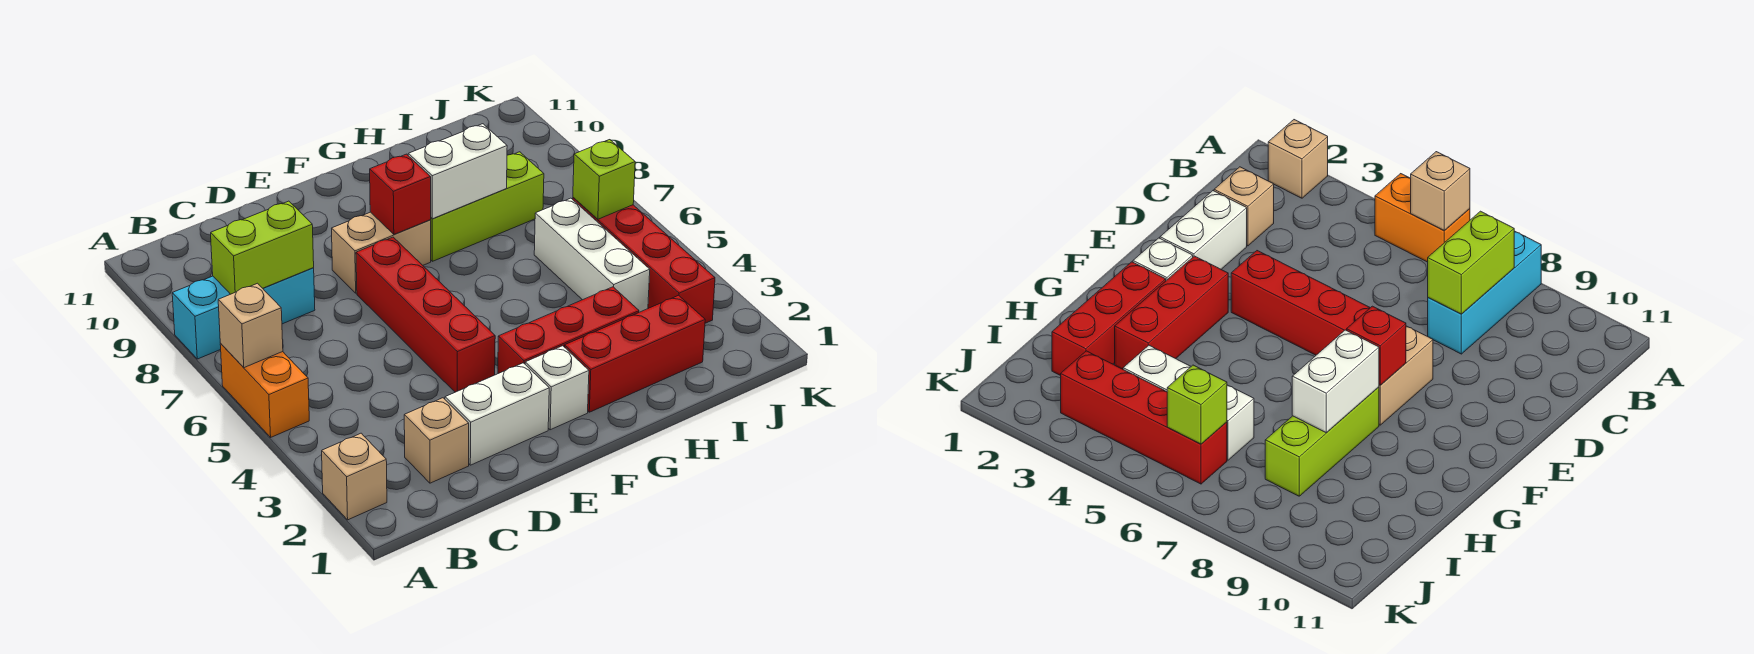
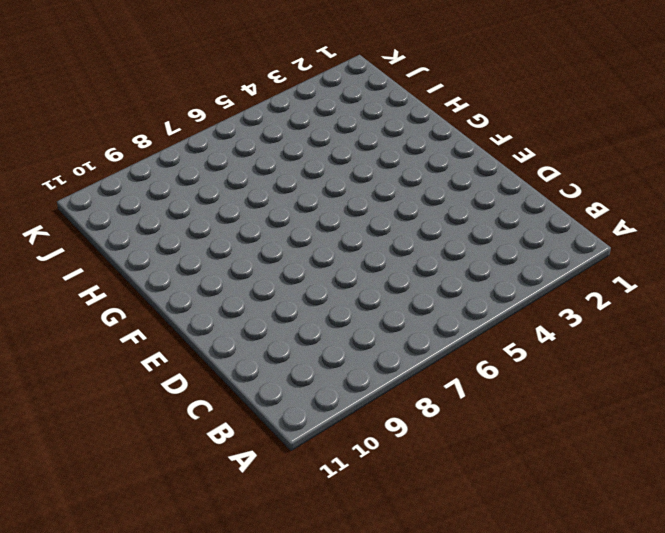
none -> tan brick A2 level 1
none -> orange brick A5:A6 level 1
none -> cyan brick A8:C8 level 1

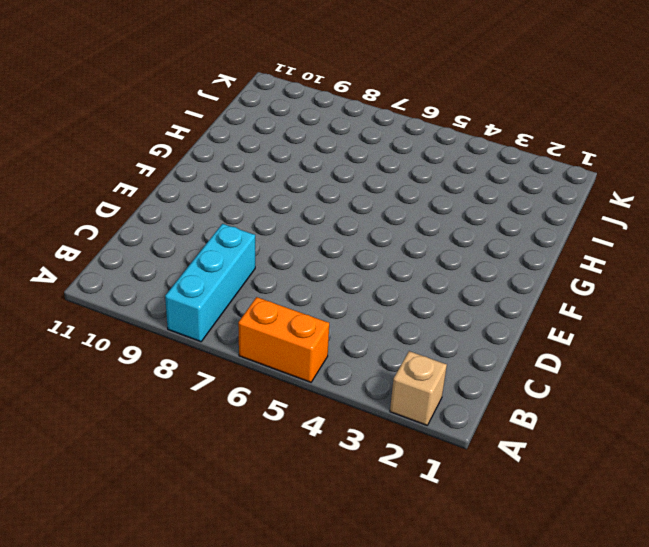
none -> tan brick C2 level 1
none -> white brick D2:E2 level 1
none -> red brick E4:E7 level 1

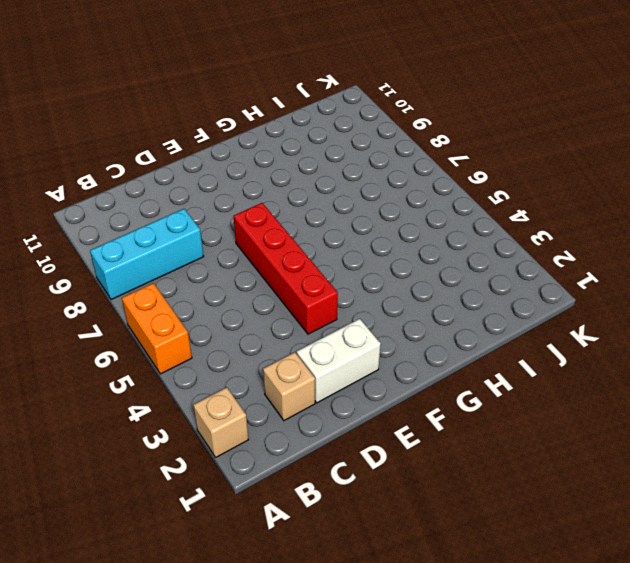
none -> tan brick E8:F8 level 1
none -> white brick F2 level 1
none -> red brick F3:H3 level 1

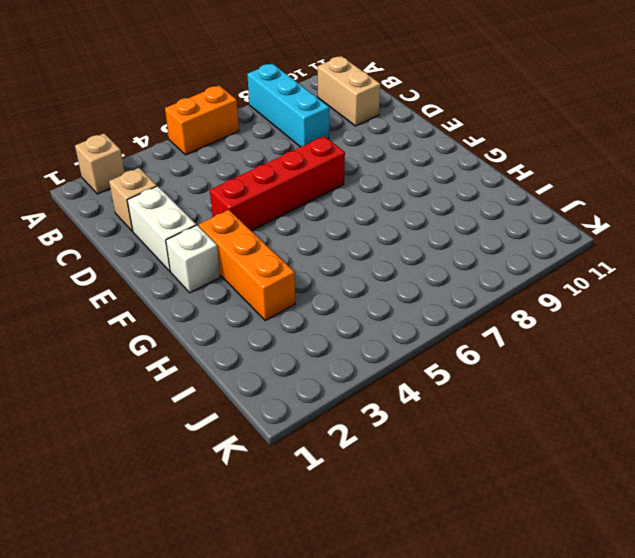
tan brick B10:C10 level 1 -> tan brick E8:F8 level 1
orange brick F3:H3 level 1 -> red brick F3:H3 level 1
none -> red brick G2:I2 level 1
none -> lime brick G8:I8 level 1
none -> white brick I4:I6 level 1

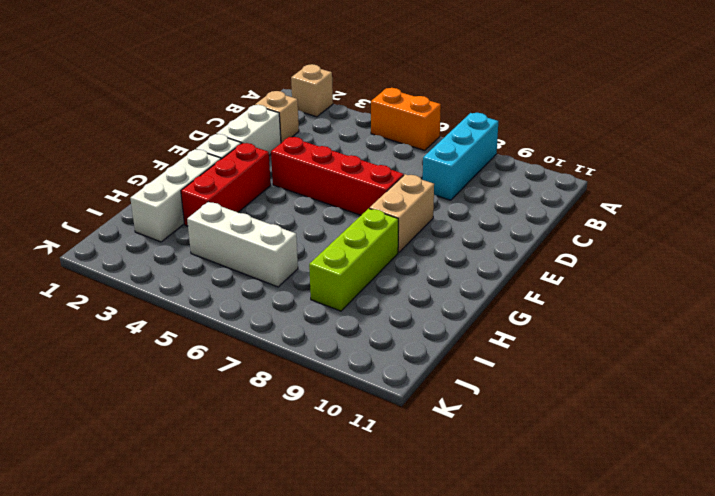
white brick G2:I2 level 1 -> red brick G2:I2 level 1
none -> red brick J3:J6 level 1
none -> tan brick A6 level 2
none -> lime brick B8:C8 level 2

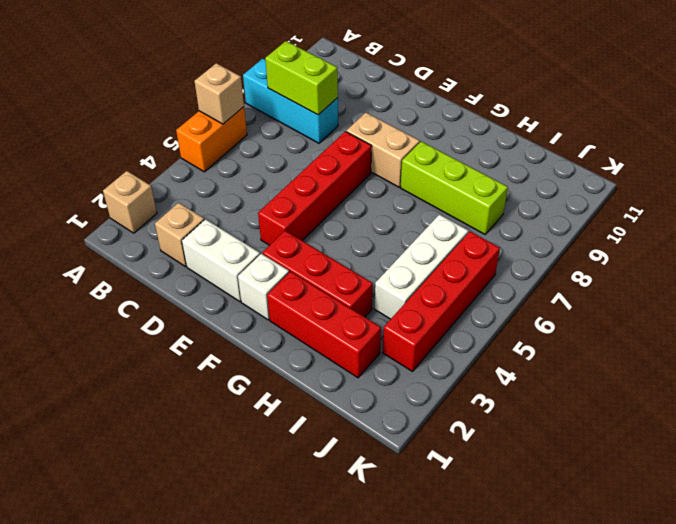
none -> red brick F8 level 2
none -> white brick G8:H8 level 2
none -> lime brick J6 level 2

